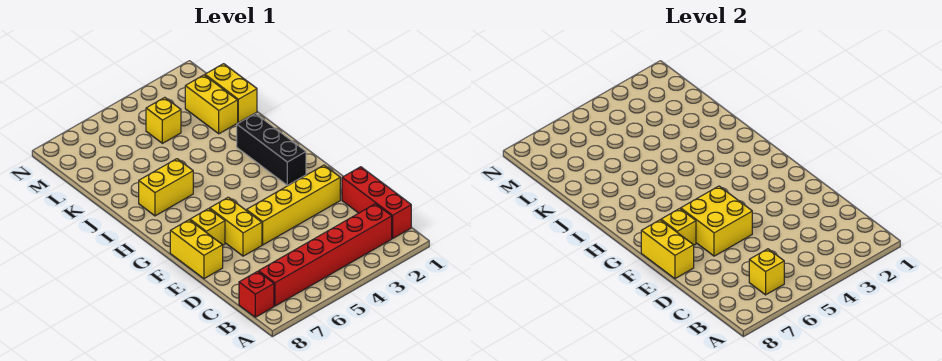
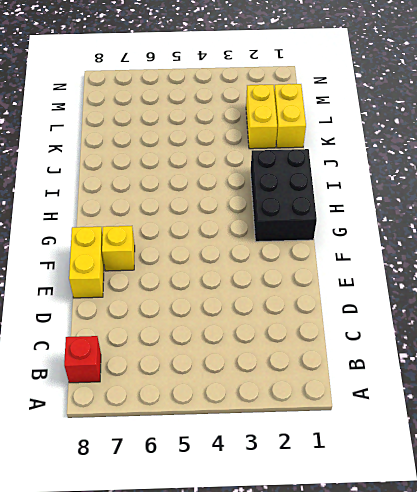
black brick G1:I2 level 1 -> black brick G2:I2 level 1
none -> red brick B1:D1 level 1
none -> red brick B2:B7 level 1
none -> yellow brick E2:E5 level 1

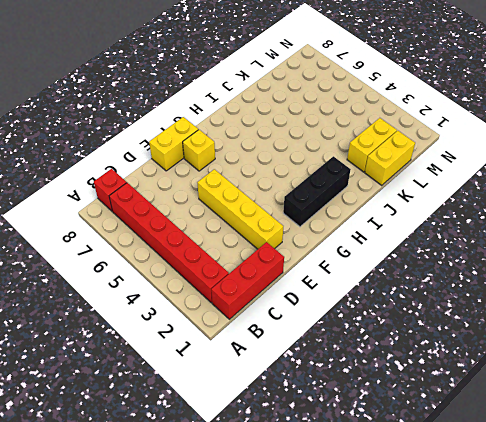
none -> yellow brick E6:F6 level 1
none -> yellow brick I6:I7 level 1
none -> yellow brick L4 level 1

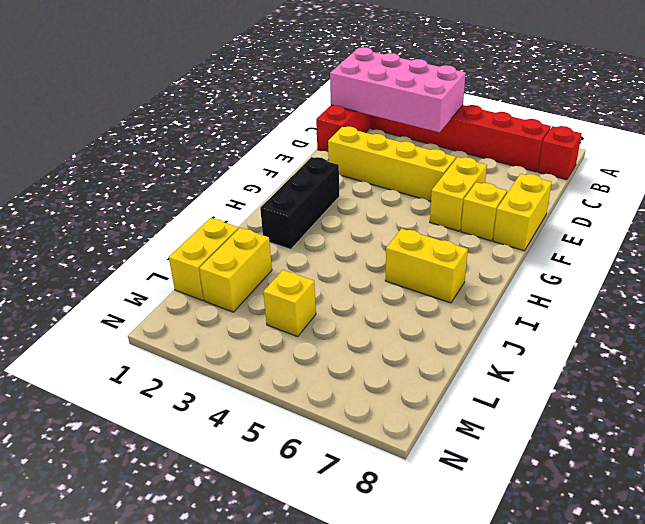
pink brick B1:C4 level 2 -> none
none -> yellow brick B6 level 2
none -> yellow brick E5:F6 level 2
none -> yellow brick E8:F8 level 2

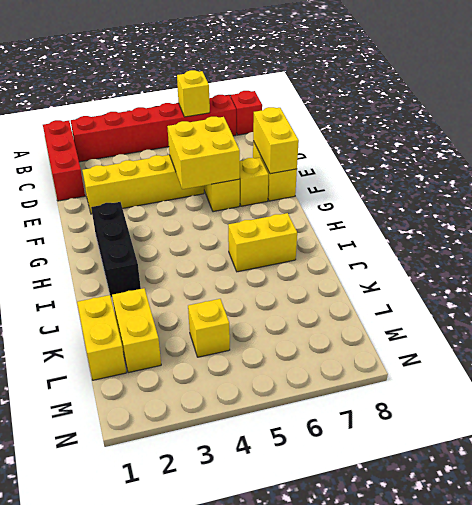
none -> yellow brick F7 level 2

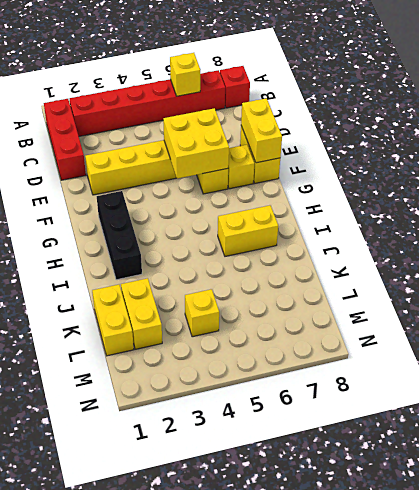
none -> yellow brick F7 level 2

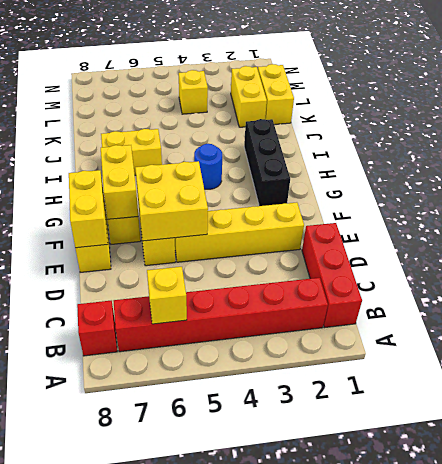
yellow brick F7:G7 level 2 -> yellow brick F7 level 2
blue round brick H4 level 1 -> none

